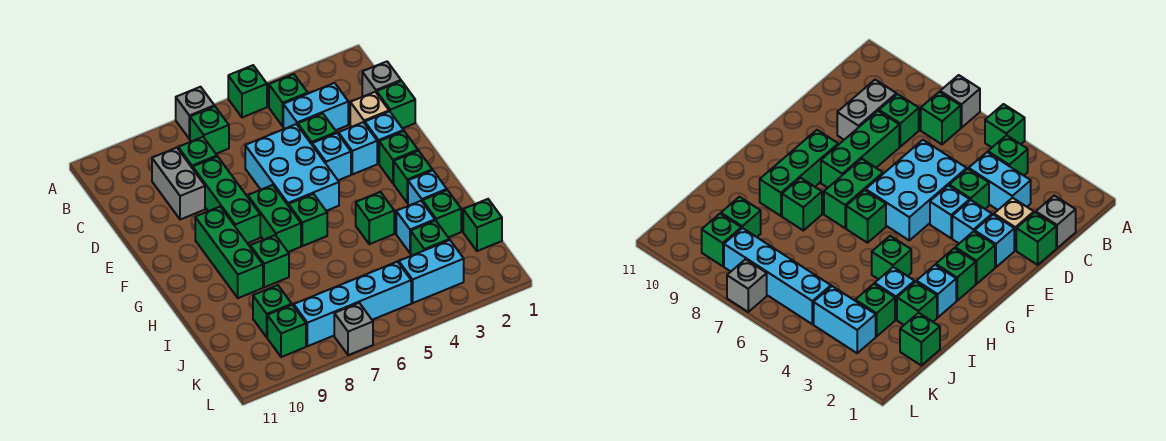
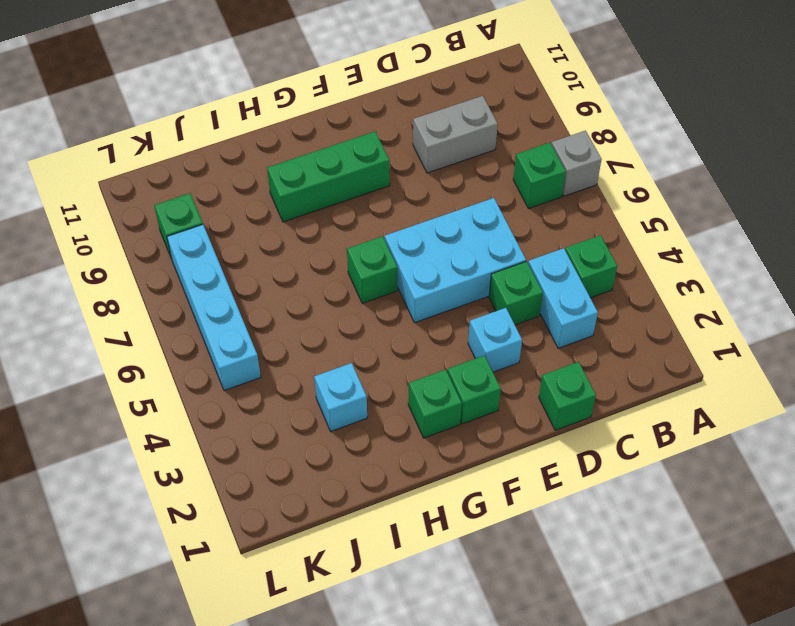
none -> green brick A5 level 1
none -> grey brick C1 level 1
none -> green brick C8 level 1
none -> tan brick D2 level 1

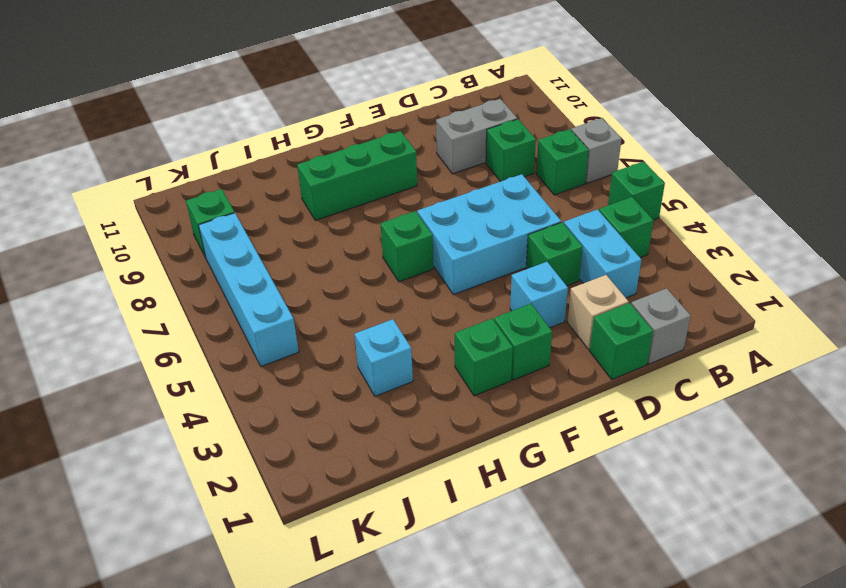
none -> green brick D8:F8 level 1
none -> cyan brick E2 level 1
none -> cyan brick E4 level 1
none -> green brick F7:G7 level 1

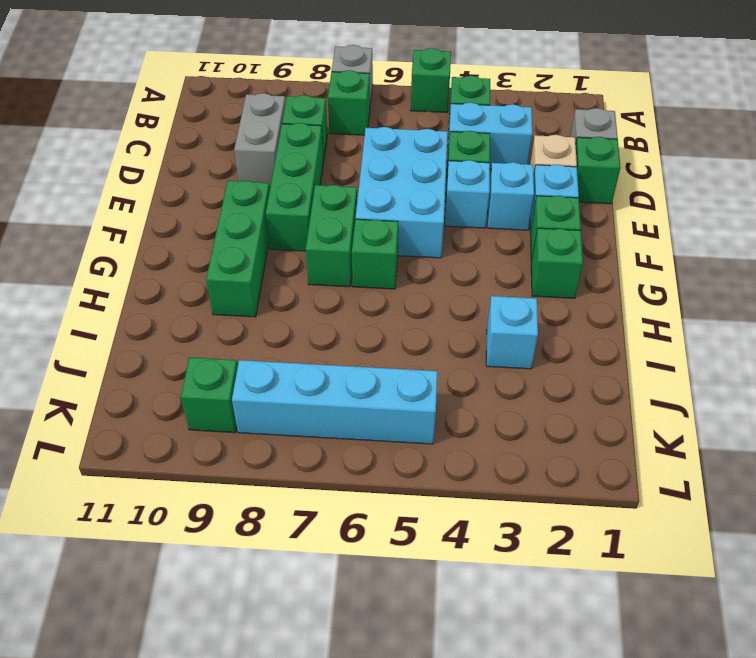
none -> cyan brick H2 level 1
none -> green brick H4 level 1
none -> green brick H8 level 1
none -> green brick I2 level 1

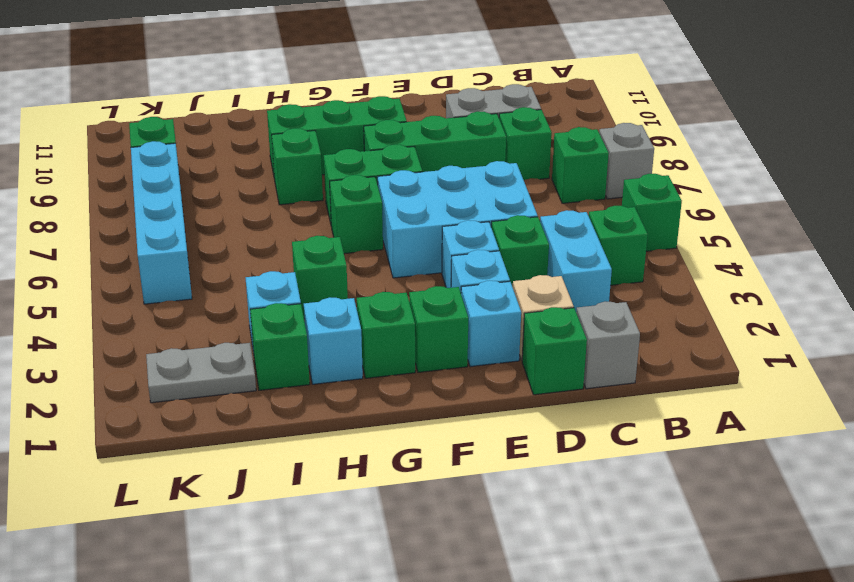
grey plate J2:K2 level 1 -> none
none -> green brick J1 level 1
none -> green brick J3 level 1
none -> green brick J9 level 1
none -> cyan brick K3:K4 level 1

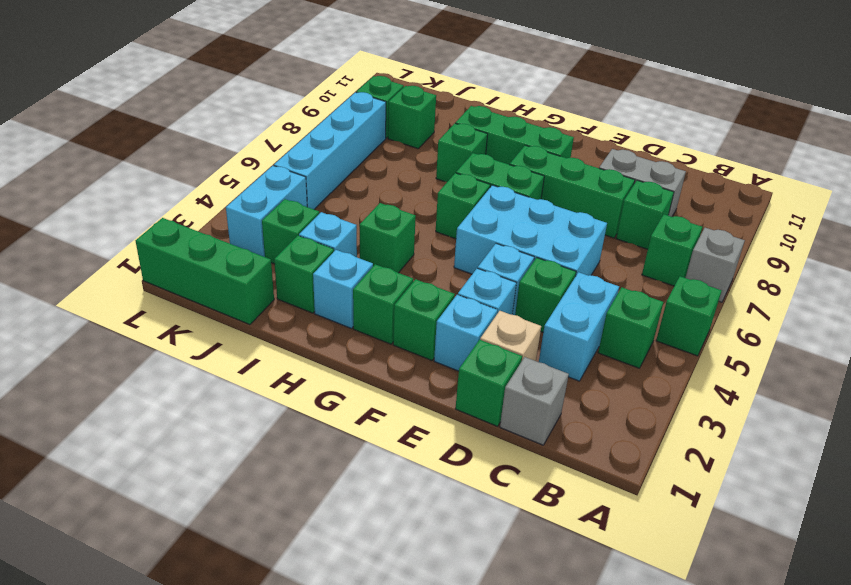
green brick J1:L1 level 1 -> green brick J1 level 1
none -> grey brick L7 level 1

